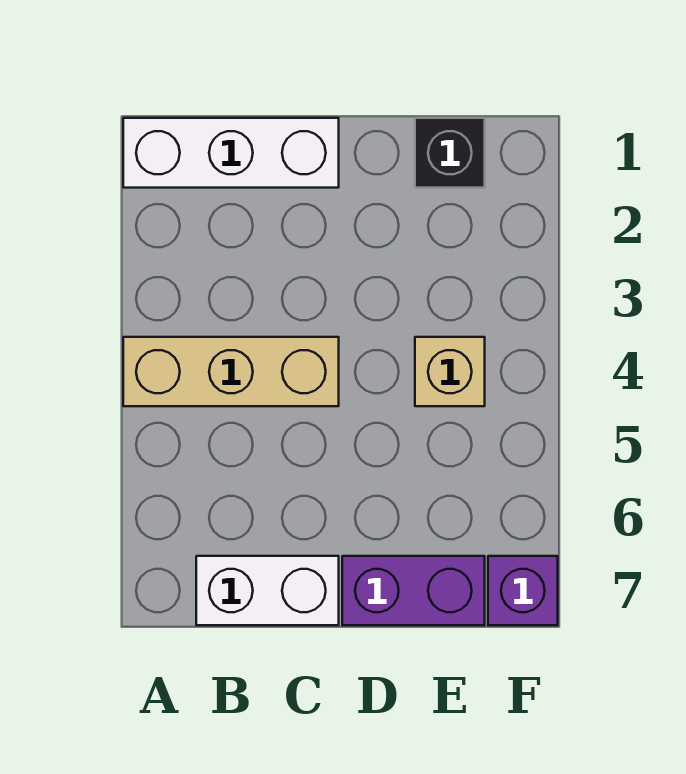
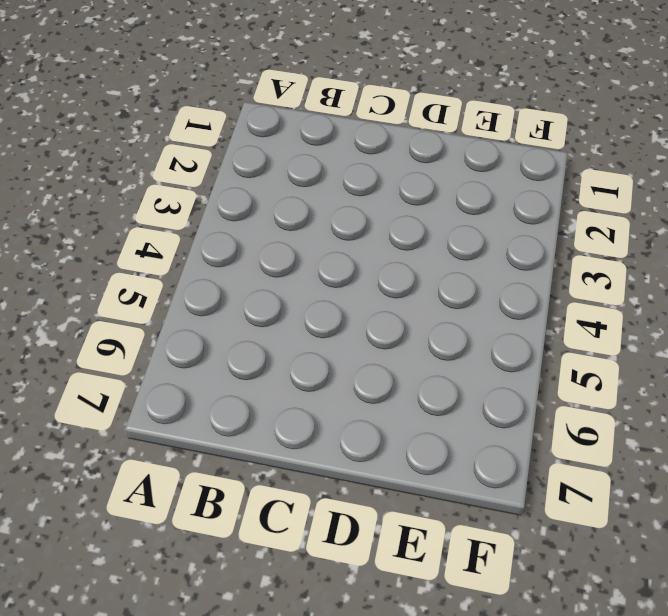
none -> white brick A1:C1 level 1
none -> tan brick A4:C4 level 1

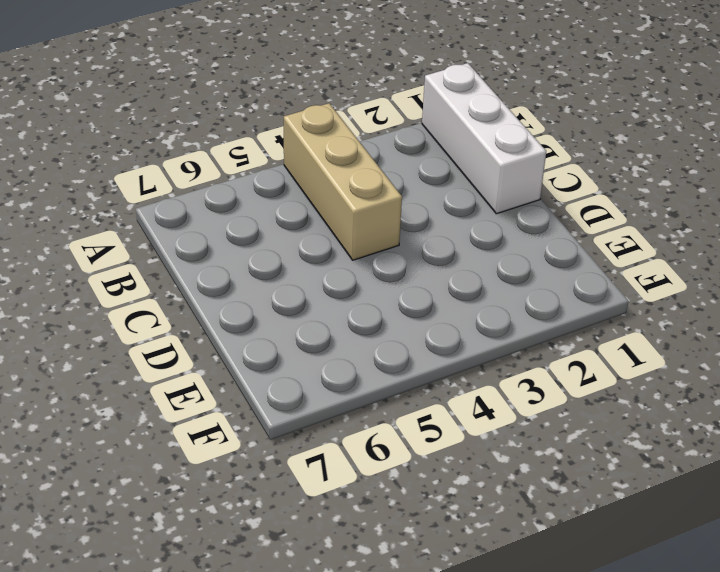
none -> white brick B7:C7 level 1
none -> purple brick D7:E7 level 1

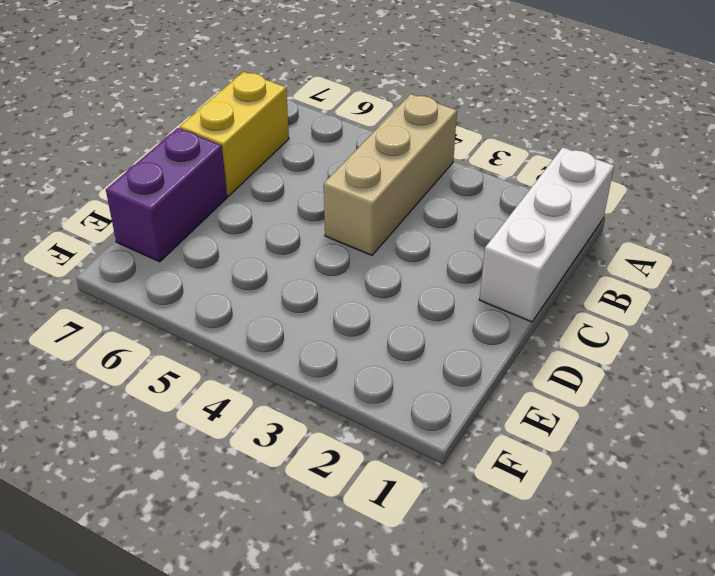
yellow brick B7:C7 level 1 -> white brick B7:C7 level 1
none -> black brick E1 level 1
none -> tan brick E4 level 1

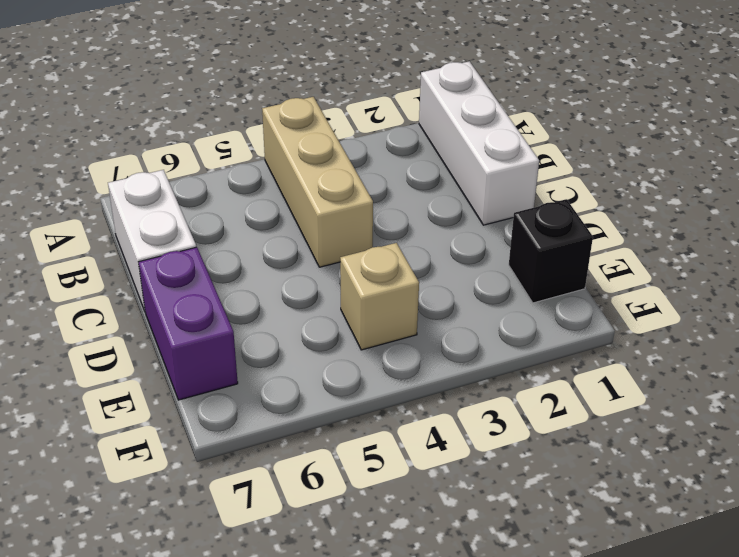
none -> purple brick F7 level 1

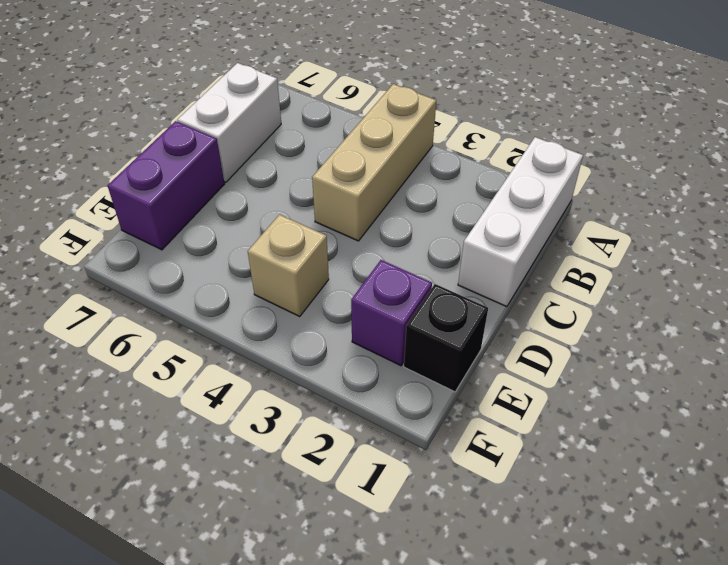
purple brick E2 level 1 -> purple brick F7 level 1

